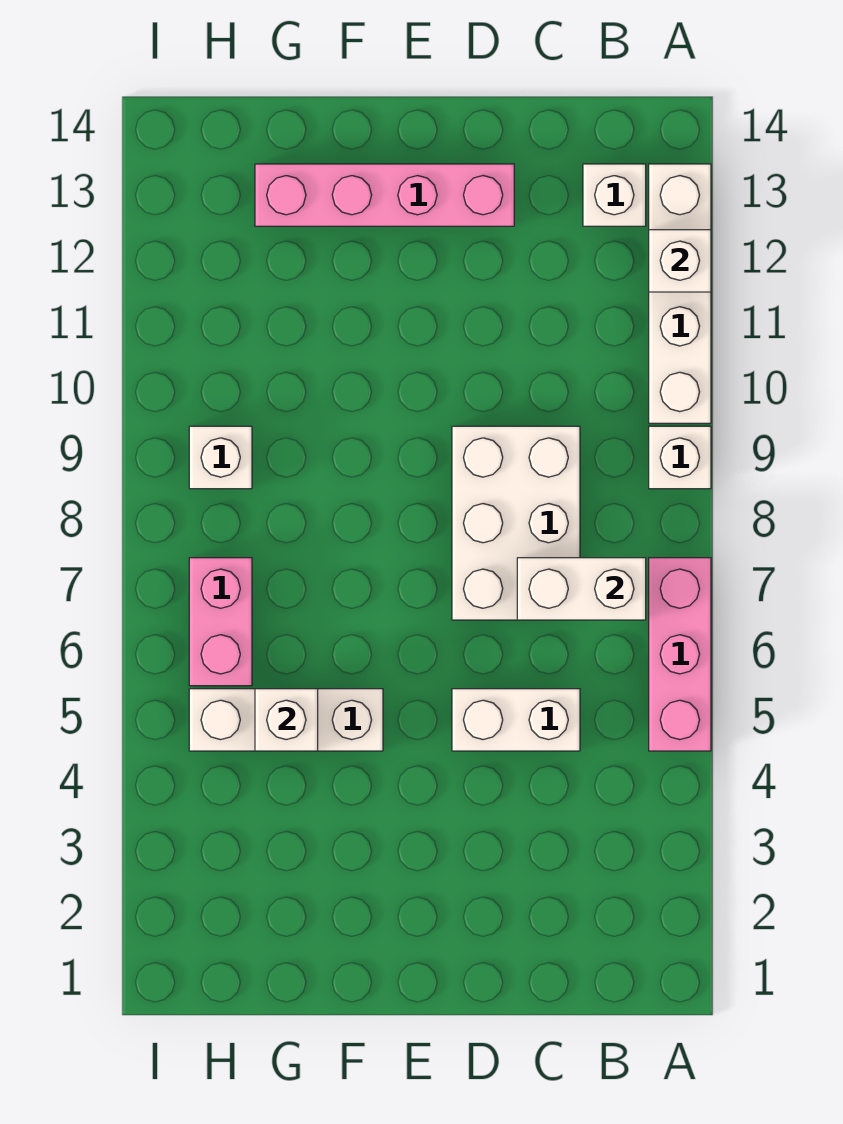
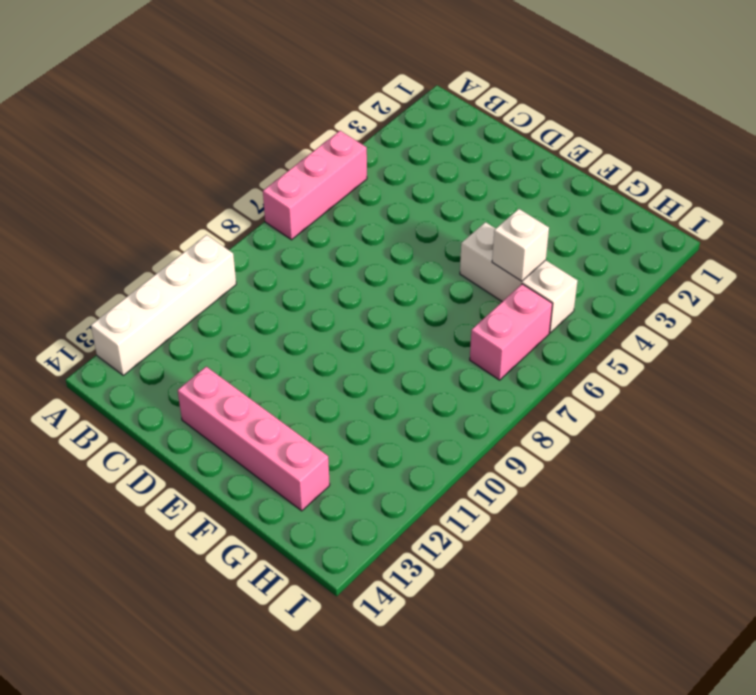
none -> white brick A9 level 1
none -> white brick B13 level 1
none -> white brick C5:D5 level 1

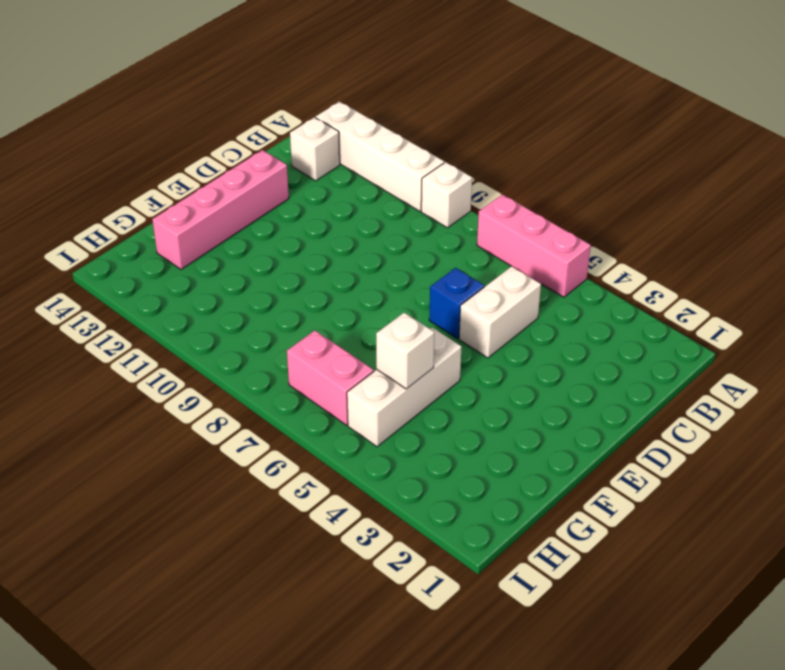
blue brick D6 level 1 -> none
none -> white brick C7:D9 level 1
none -> white brick H9 level 1
none -> white brick A12 level 2

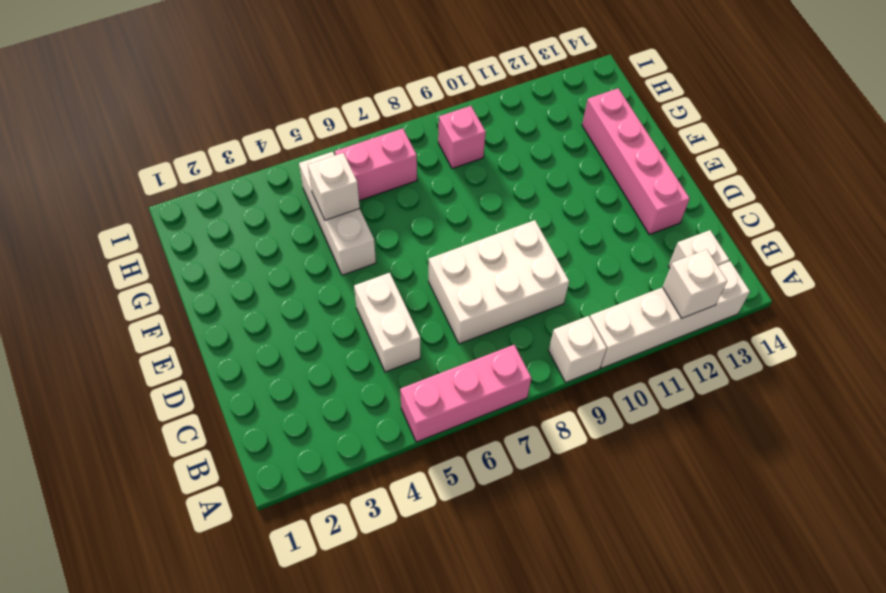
pink brick H9 level 1 -> white brick H9 level 1
none -> white brick B7:C7 level 2

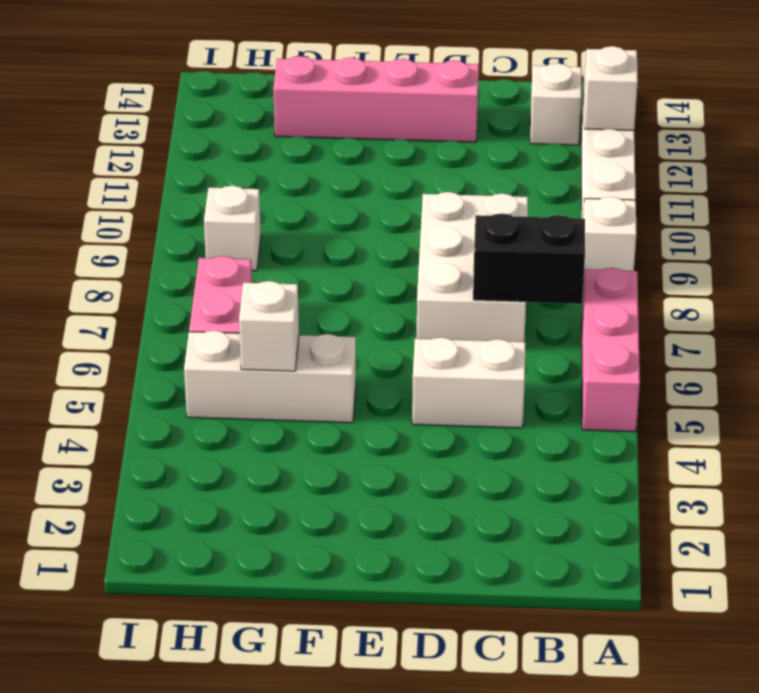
black brick B7:C7 level 2 -> white brick B7:C7 level 2

